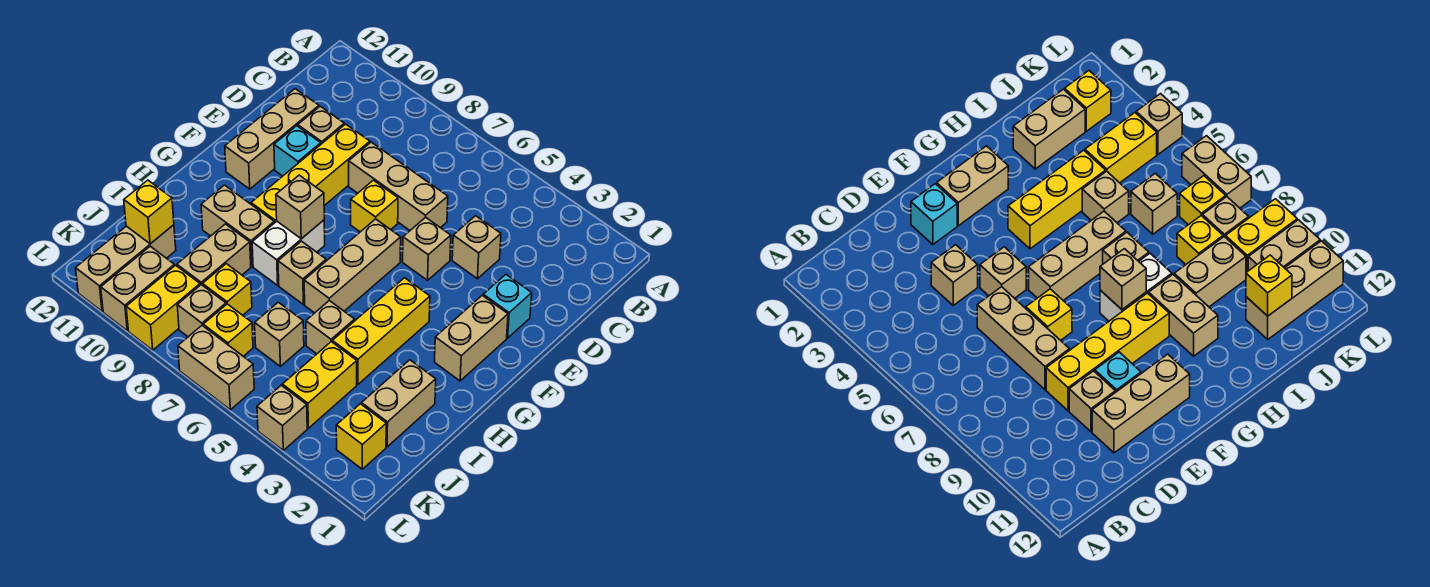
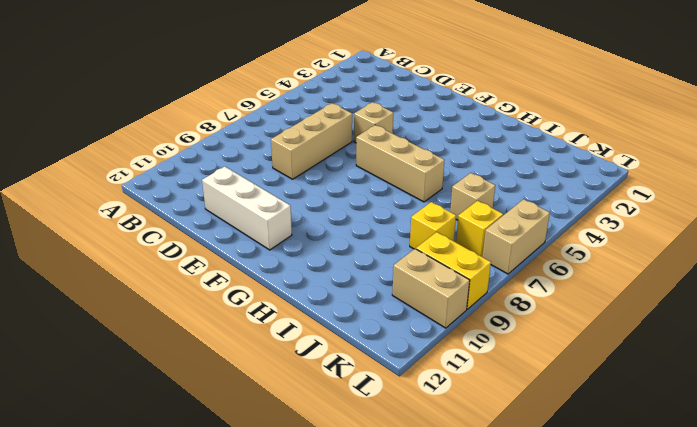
white brick D11:F11 level 1 -> tan brick D11:F11 level 1
none -> tan brick D4 level 1
none -> yellow brick D9:G9 level 1
none -> tan brick D10 level 1
none -> cyan brick E2 level 1

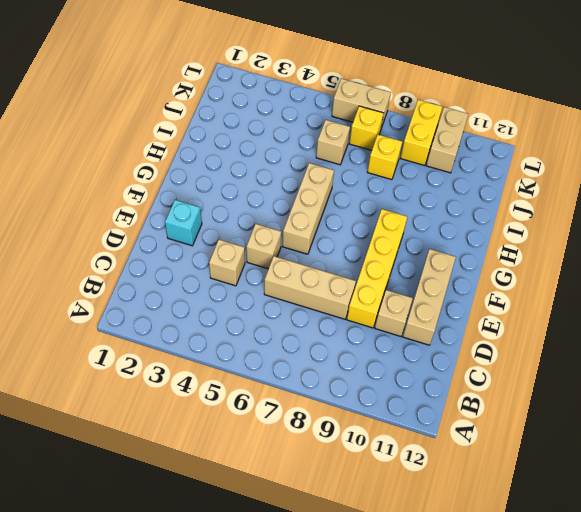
none -> yellow brick E7 level 1
none -> cyan brick E10 level 1
none -> tan brick F2:G2 level 1
none -> yellow brick G4:I4 level 1

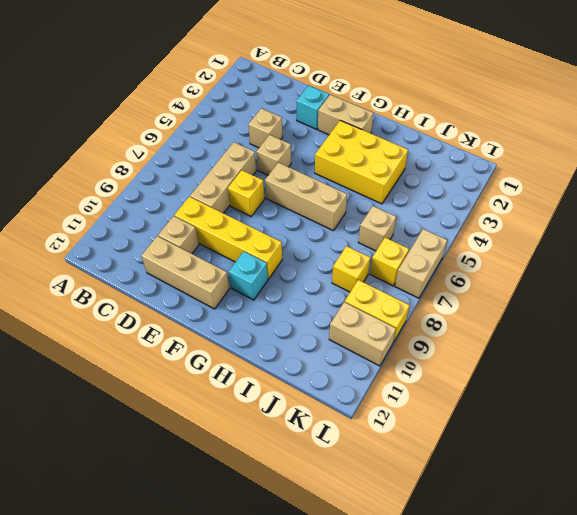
yellow brick G3:I4 level 1 -> yellow brick G4:I4 level 1
cyan brick G10 level 1 -> cyan brick E10 level 1
none -> white brick G8:H8 level 1
none -> tan brick H7 level 1
none -> tan brick H9:H10 level 1
none -> tan brick I2:J2 level 1

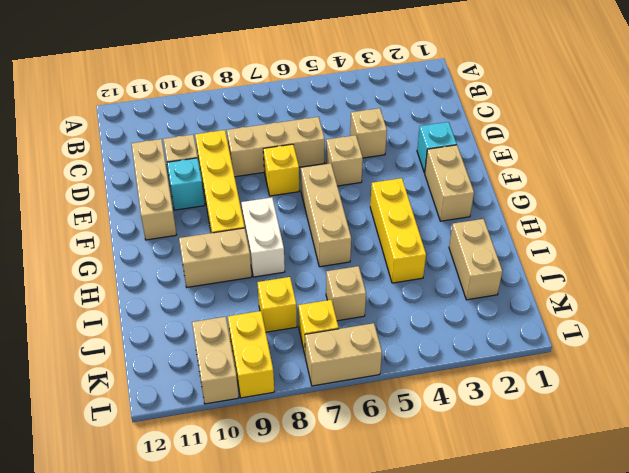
none -> tan brick H7 level 1
none -> tan brick I5 level 1
none -> tan brick I9:J9 level 1
none -> yellow brick J4:K4 level 1

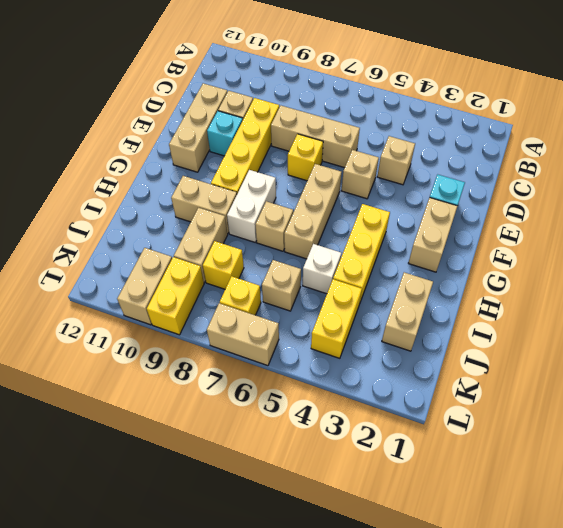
white brick I5 level 1 -> tan brick I5 level 1
none -> tan brick J11:L11 level 1
none -> yellow brick K2 level 1
none -> tan brick K8 level 1
none -> tan brick L4 level 1

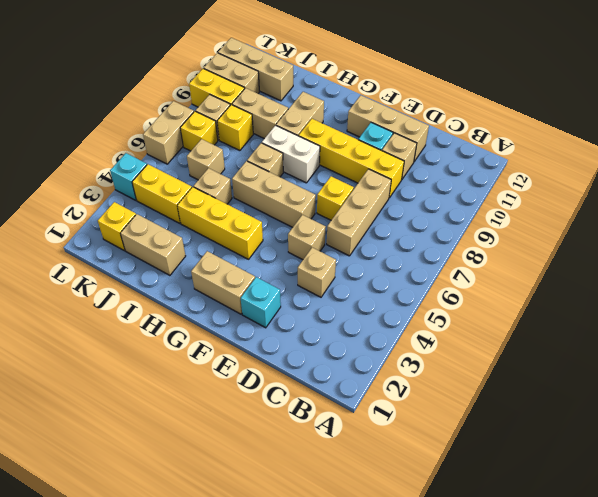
cyan brick L4 level 1 -> tan brick L4 level 1
none -> tan brick G8 level 2
none -> yellow brick J11 level 2

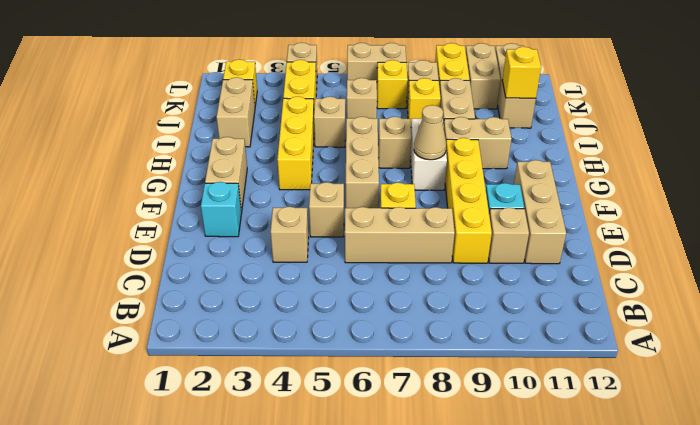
tan cone G8 level 2 -> tan brick G8 level 2

